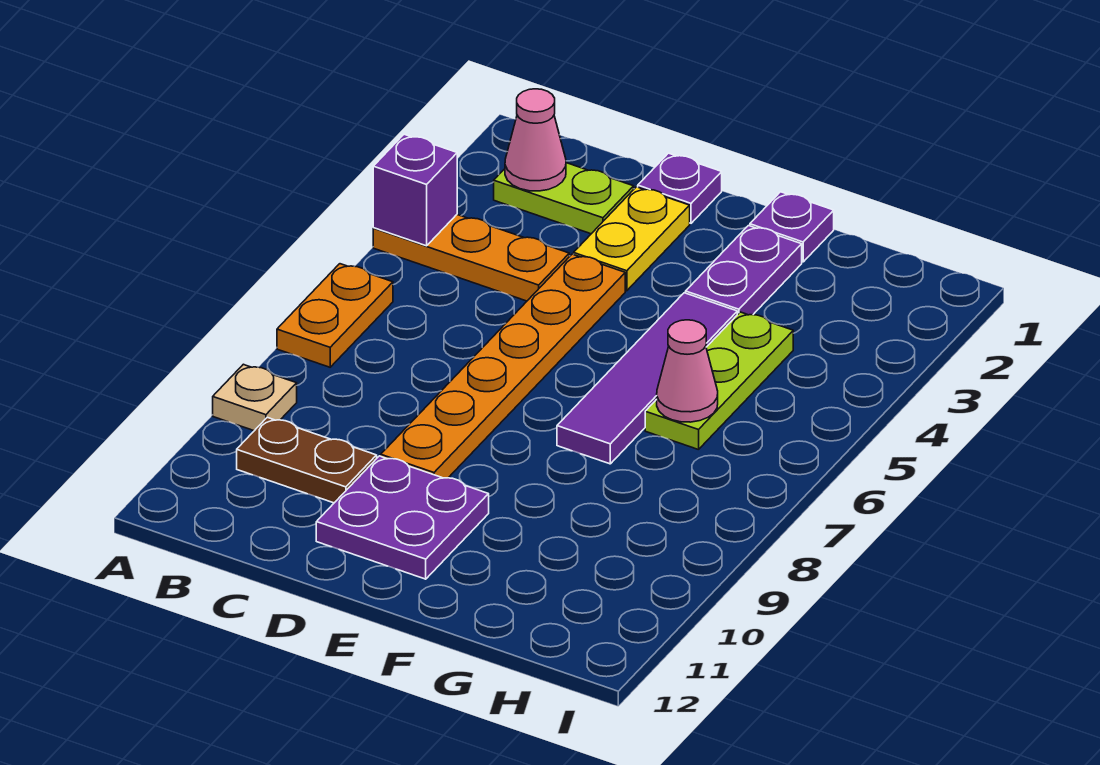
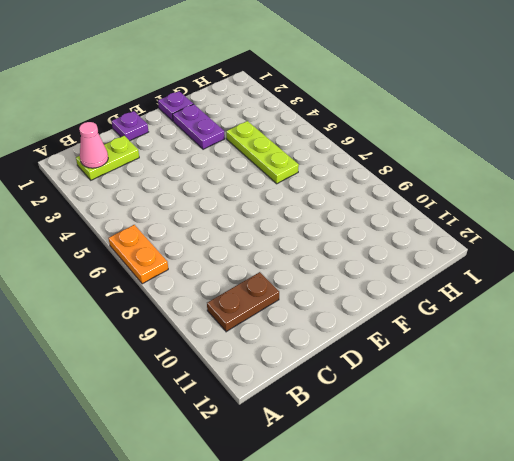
none -> orange plate A4:C4 level 1
none -> tan plate A9 level 1
none -> yellow plate D2:D3 level 1

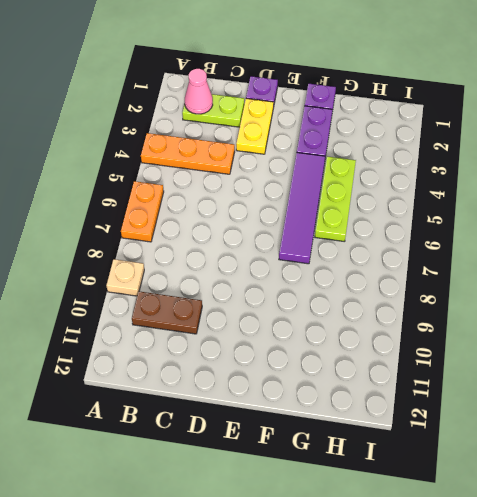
none -> orange plate D4:D9 level 1
none -> purple plate D10:E11 level 1
none -> purple brick A4 level 2

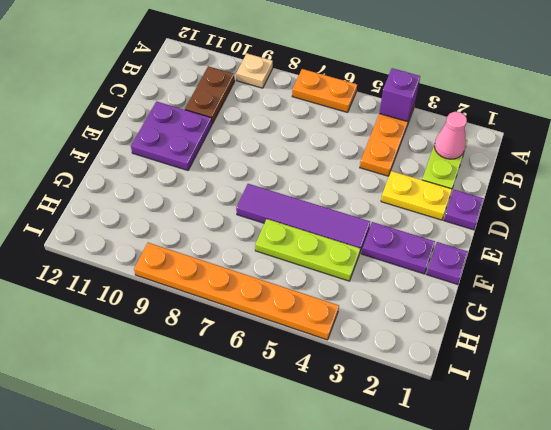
orange plate I4:I9 level 1 -> orange plate D4:D9 level 1
none -> pink cone G6 level 2

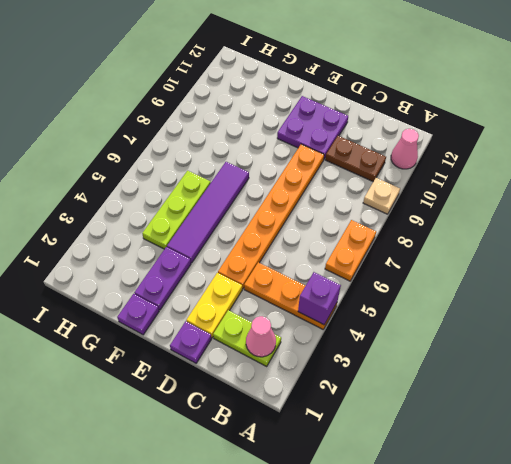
pink cone A11 level 1 -> pink cone G6 level 2

